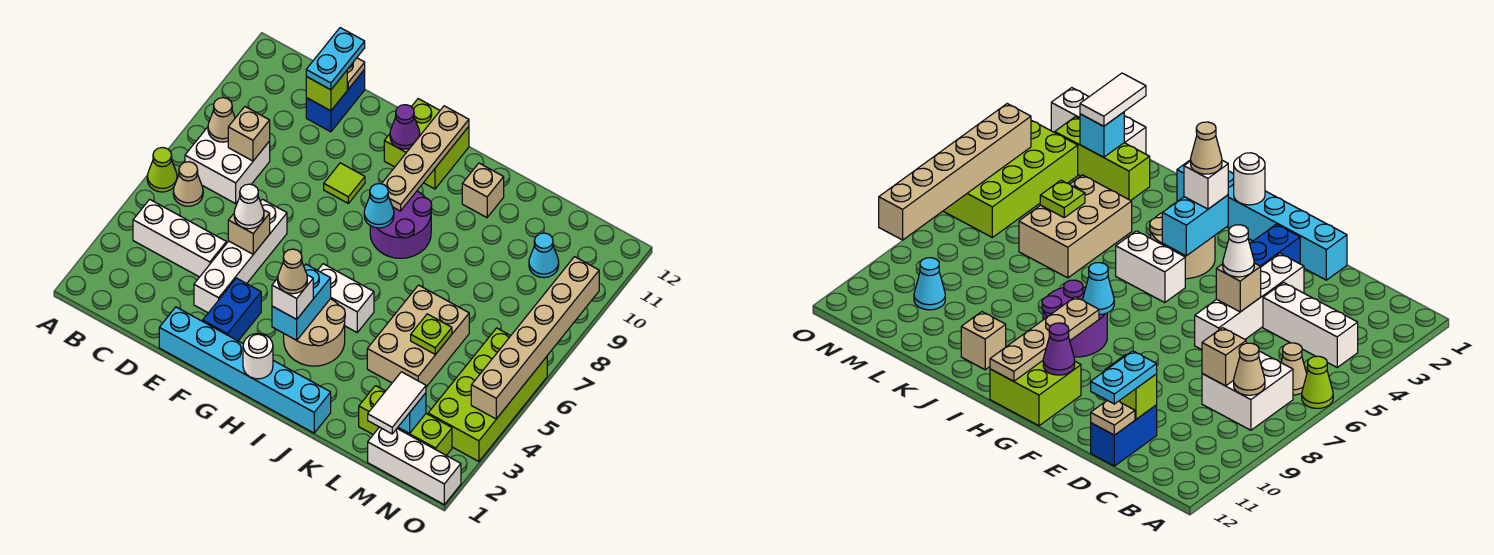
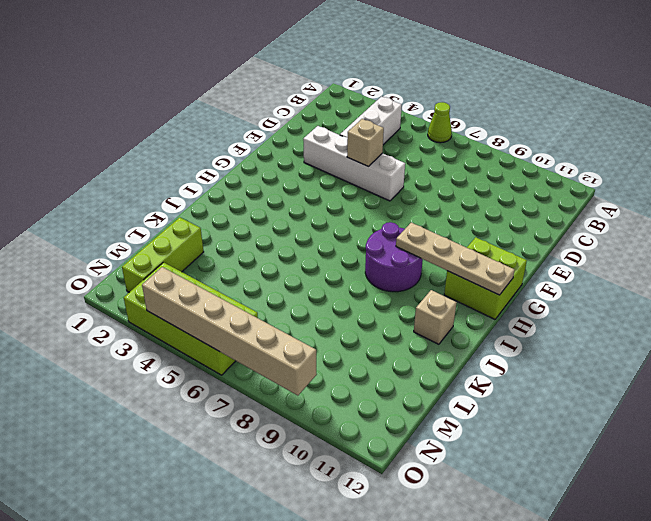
none -> tan cone B6 level 1
none -> white brick B7:C8 level 1
none -> blue brick D11:D12 level 1
none -> cyan brick E1:J1 level 1

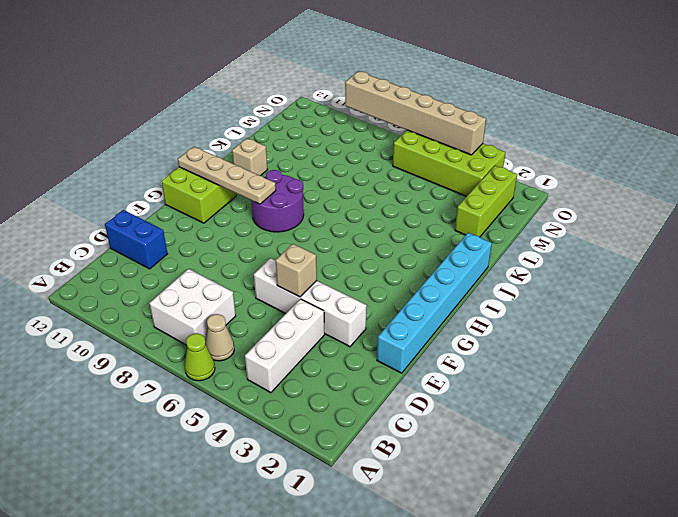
none -> blue brick F2:F3 level 1
none -> lime tile F9 level 1
none -> tan round brick H3:I4 level 1
none -> white brick H5:I5 level 1

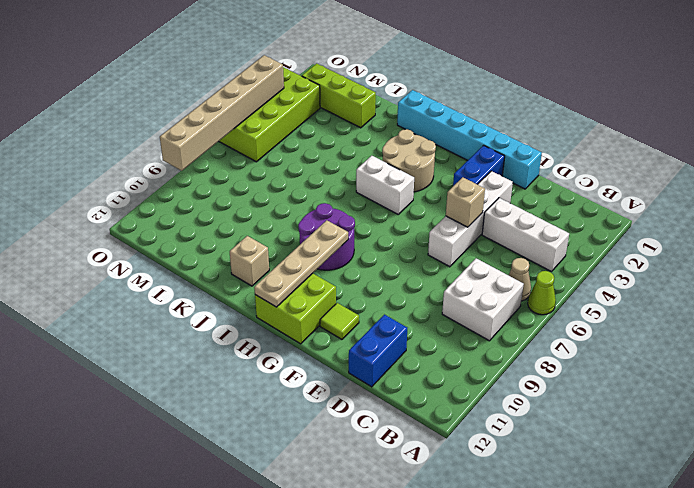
lime tile F11 level 1 -> lime tile F9 level 1
none -> tan brick K4:L6 level 1
none -> white brick M1:O1 level 1
none -> cyan cone M10 level 1
none -> tan cone B8 level 2

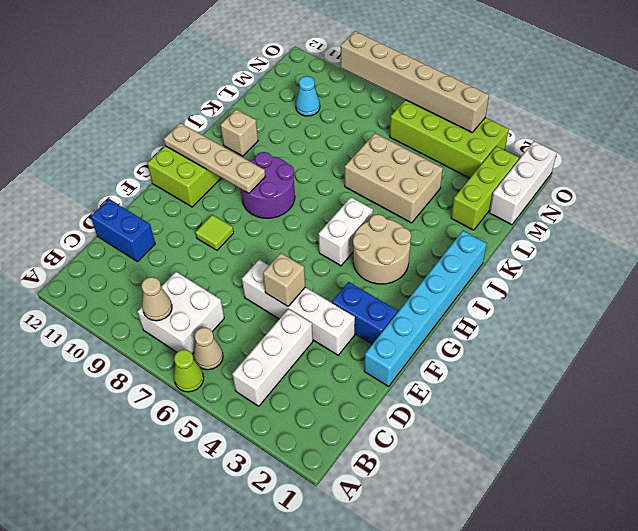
none -> tan brick C8 level 2
none -> lime brick D11 level 2
none -> tan plate D12 level 2
none -> purple cone G11 level 2

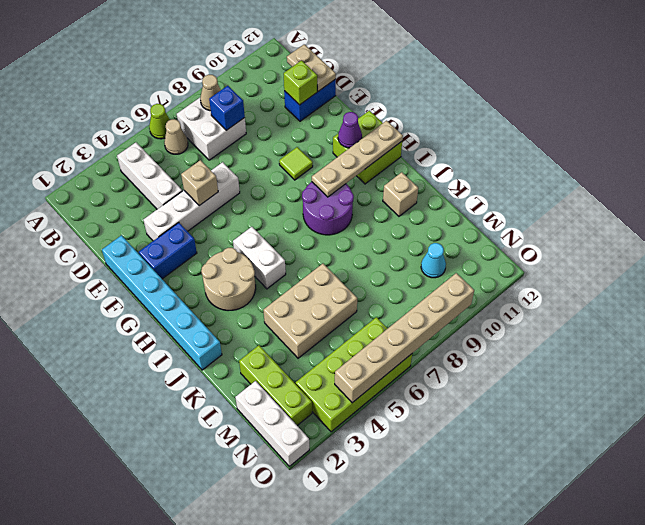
blue brick C8 level 2 -> tan brick C8 level 2
tan plate C12:D12 level 2 -> tan plate D12 level 2
none -> white round brick H1 level 2
none -> cyan brick H3:H4 level 2
none -> cyan cone H8 level 2
none -> lime plate L5 level 2

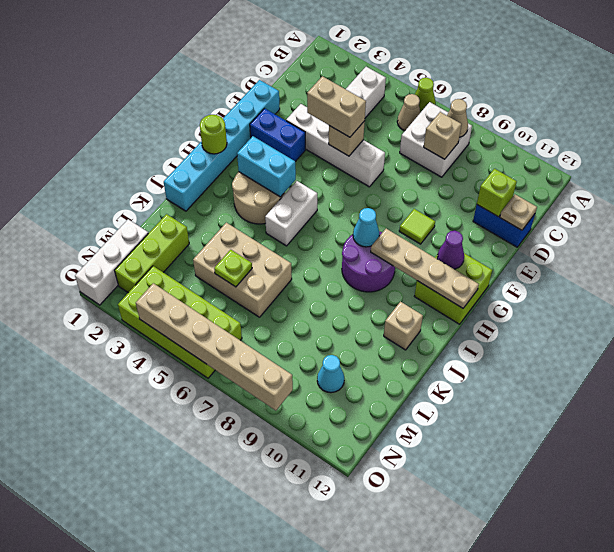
tan brick E4:E5 level 3 -> white cone E5 level 3
lime round brick H1 level 2 -> white round brick H1 level 2
none -> cyan brick M2 level 2
none -> cyan plate D11:D12 level 3
none -> white brick H3 level 3
none -> white tile M1:M2 level 3

